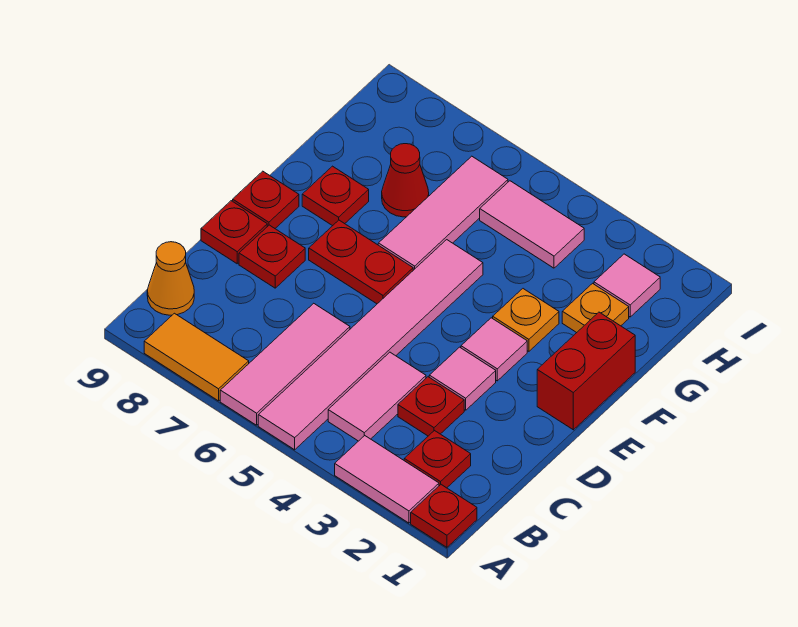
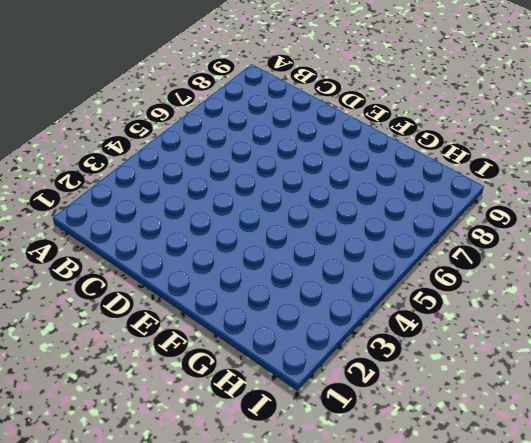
none -> red plate A1 level 1
none -> pink tile A2:A3 level 1
none -> pink tile A5:F5 level 1

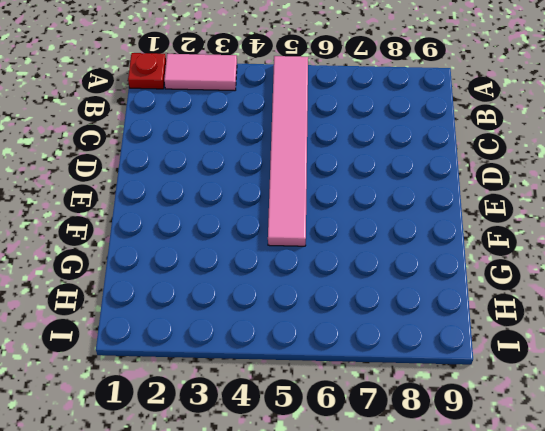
none -> pink tile A6:C6 level 1
none -> orange tile A7:A8 level 1
none -> red plate B2 level 1

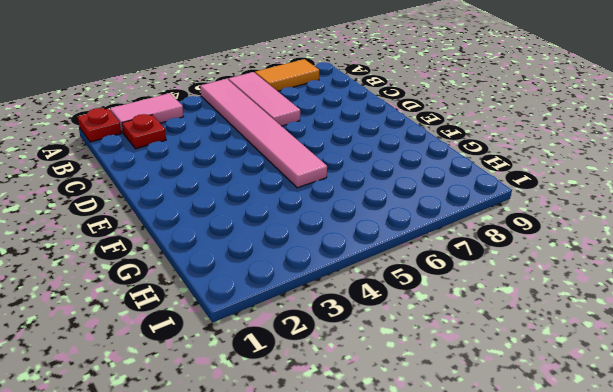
none -> pink tile B4:C4 level 1
none -> orange cone B9 level 1
none -> red plate C3 level 1

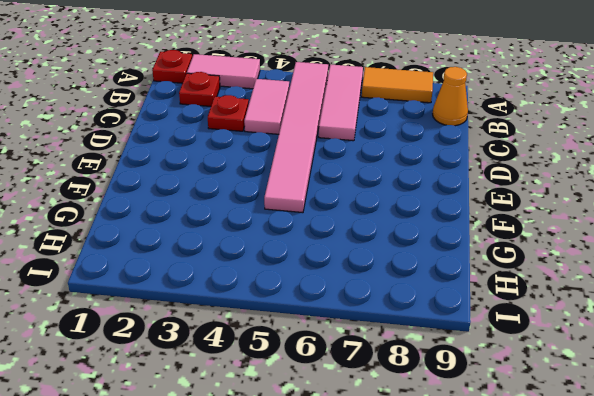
none -> pink tile D3 level 1
none -> red plate D8 level 1
none -> red plate D9 level 1

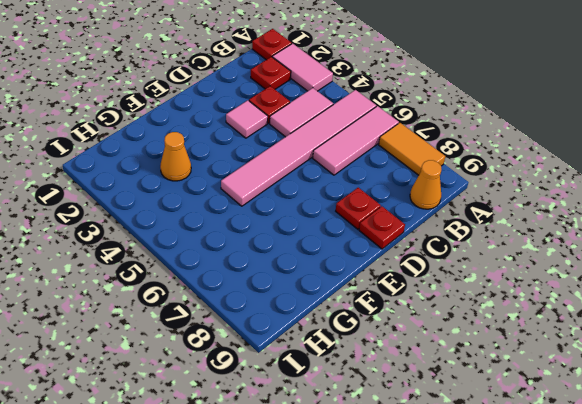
orange cone G3 level 1 -> none
none -> red brick E1:F1 level 1
none -> pink tile E3 level 1
none -> red plate E6:E7 level 1

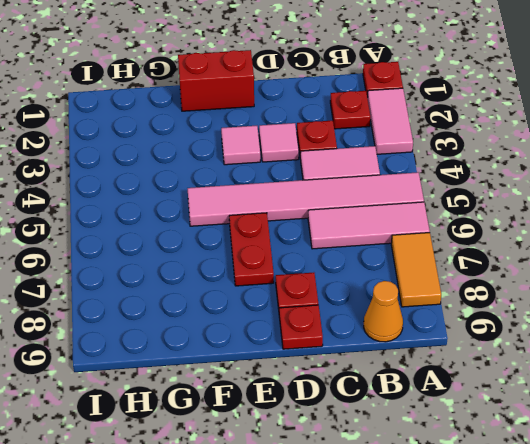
none -> red plate E9 level 1
none -> orange plate F3 level 1
none -> pink tile F6:H6 level 1

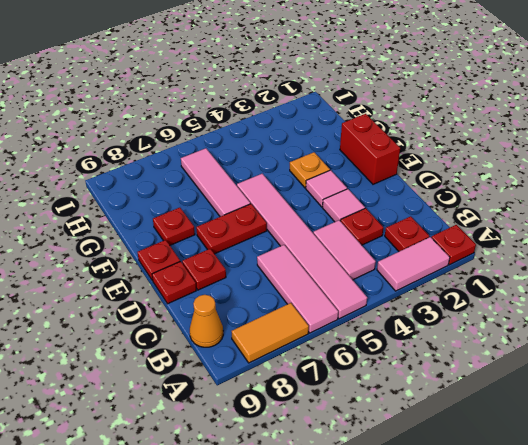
none -> orange plate G2 level 1
none -> red cone G7 level 1
none -> pink tile H2 level 1

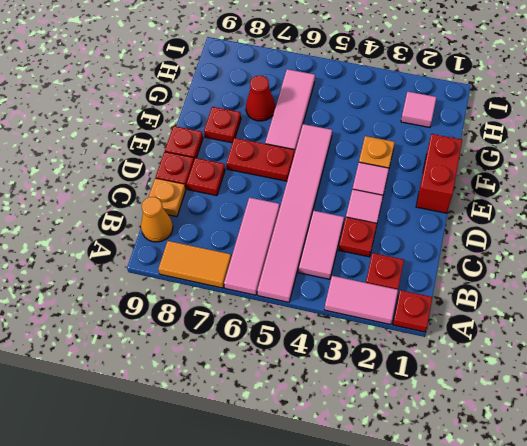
orange plate C9 level 1 -> orange plate G2 level 1
none -> pink tile H4:H5 level 1

